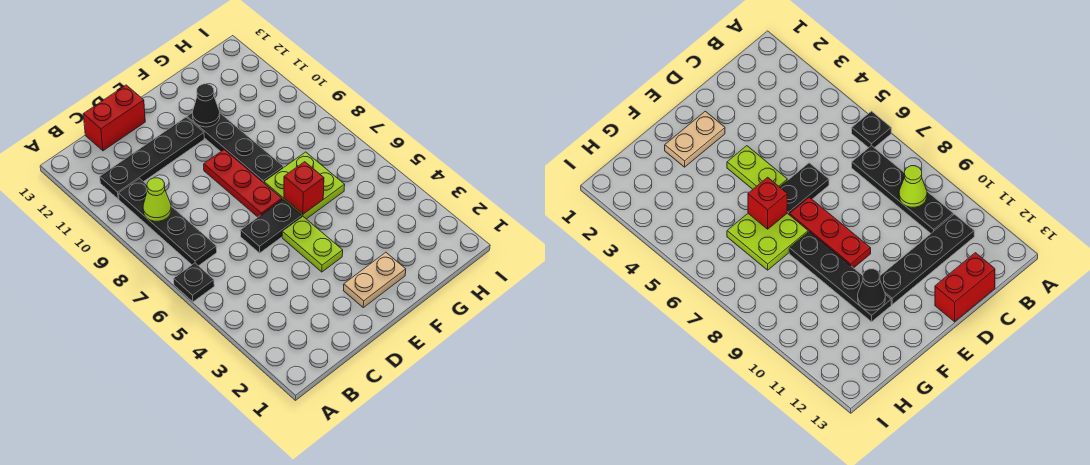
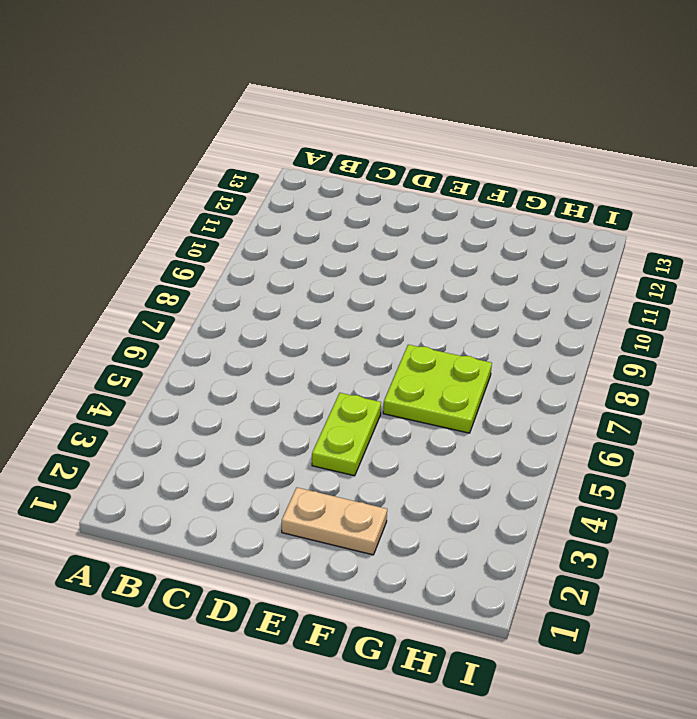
none -> black plate A6 level 1
none -> black plate B7:B10 level 1
none -> black plate B11:E11 level 1

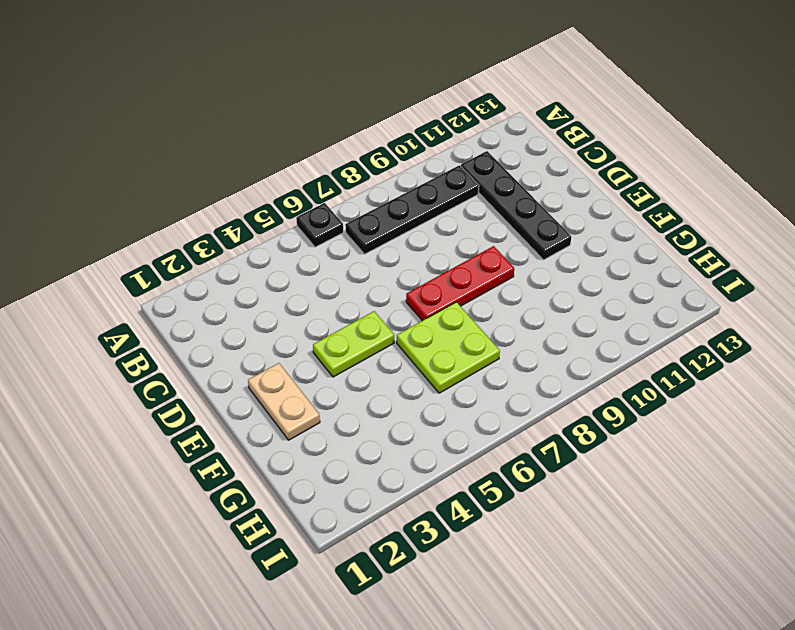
none -> red brick C13:D13 level 1
none -> black plate D6:E6 level 1
none -> black plate F8:F11 level 1

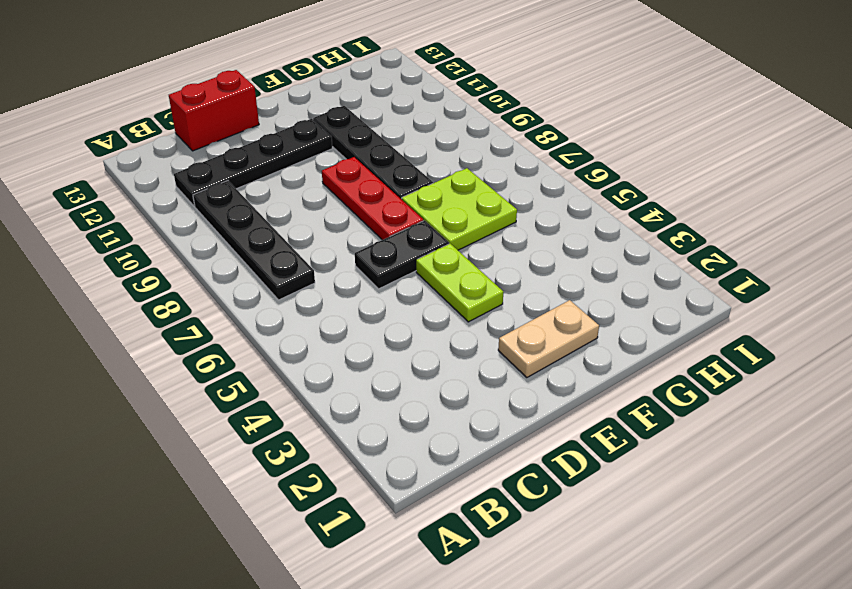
none -> black plate A6 level 1
none -> lime cone B9 level 2
none -> red brick F6 level 2

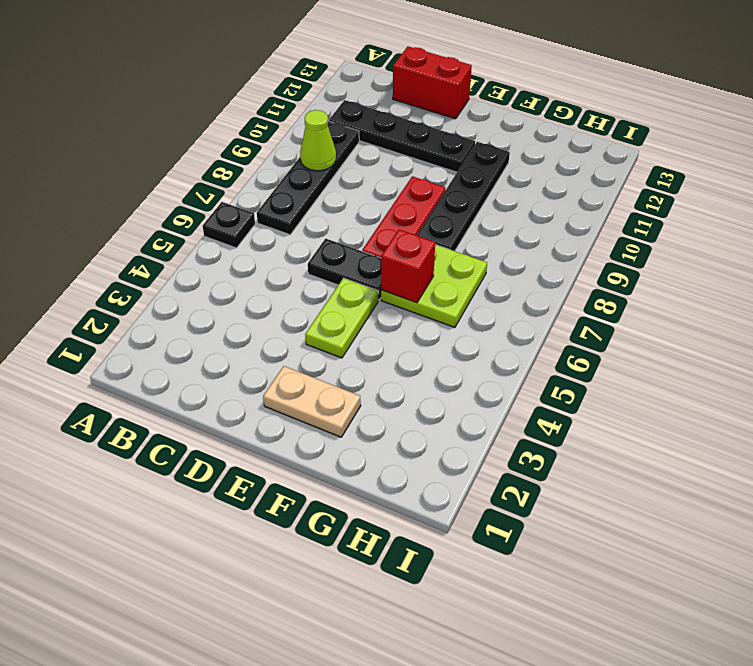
none -> black cone F11 level 2

